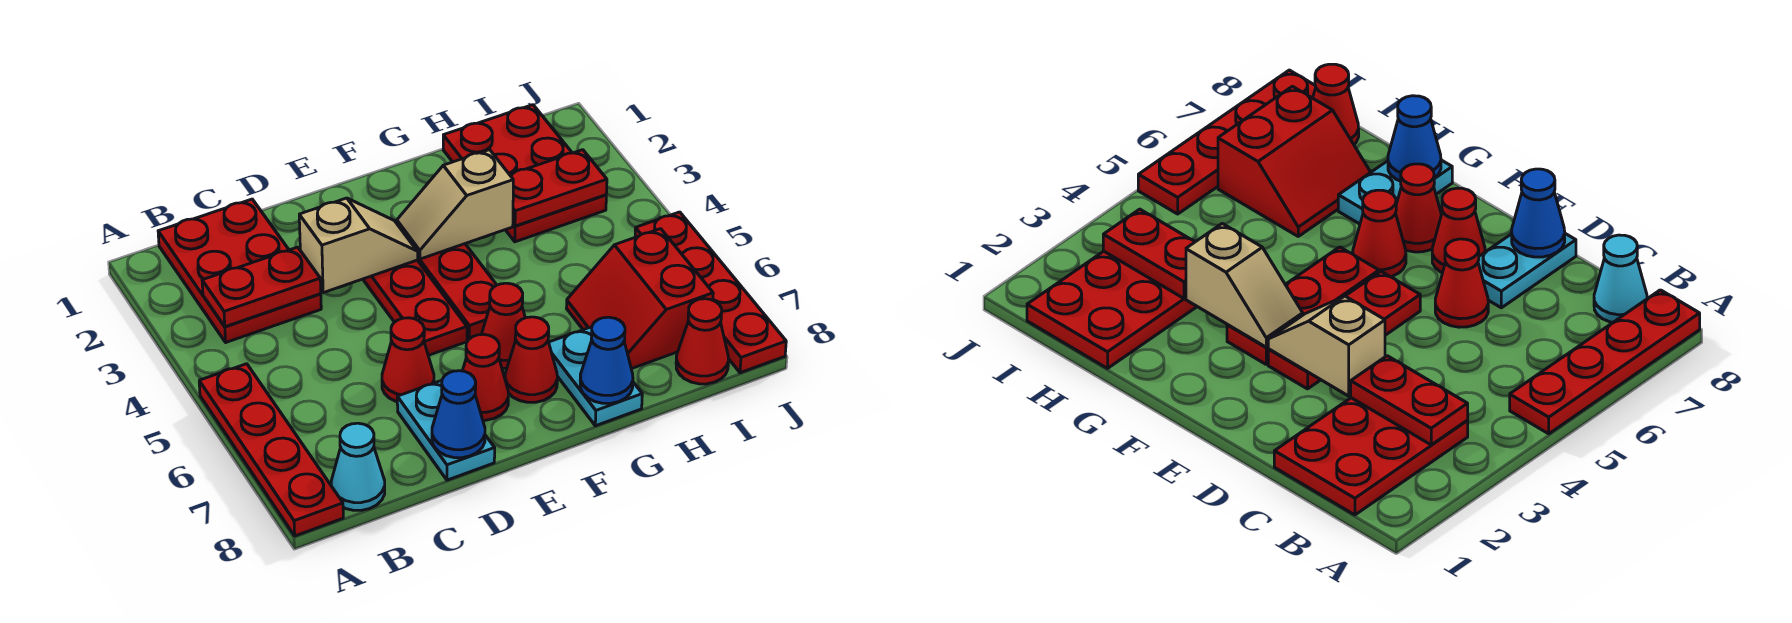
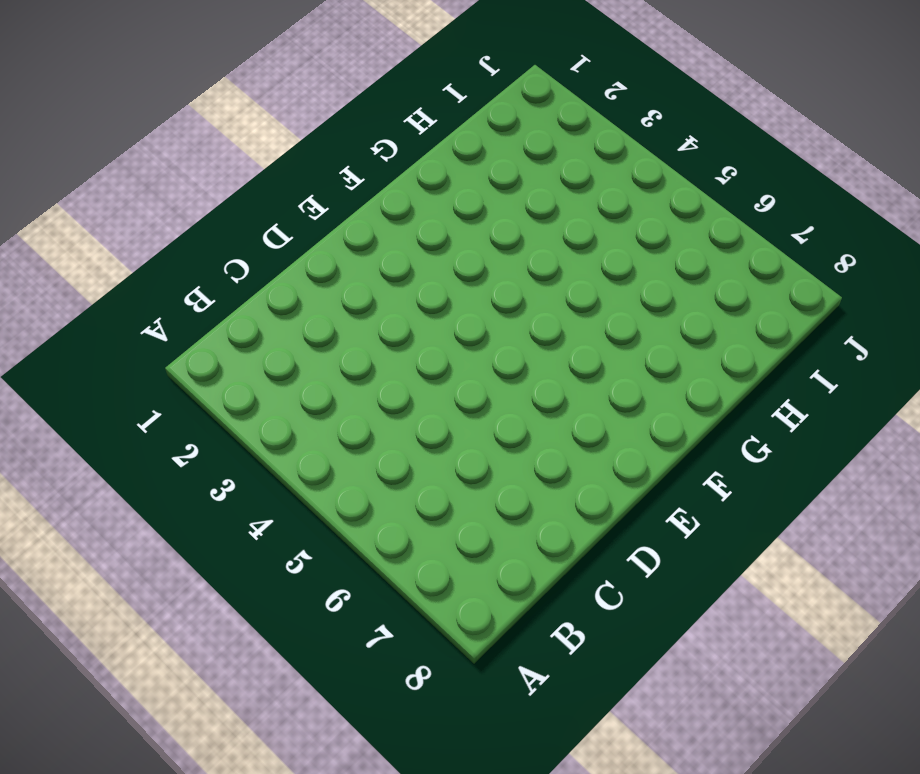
none -> red plate A5:A8 level 1
none -> red plate B1:C3 level 1
none -> cyan cone B8 level 1

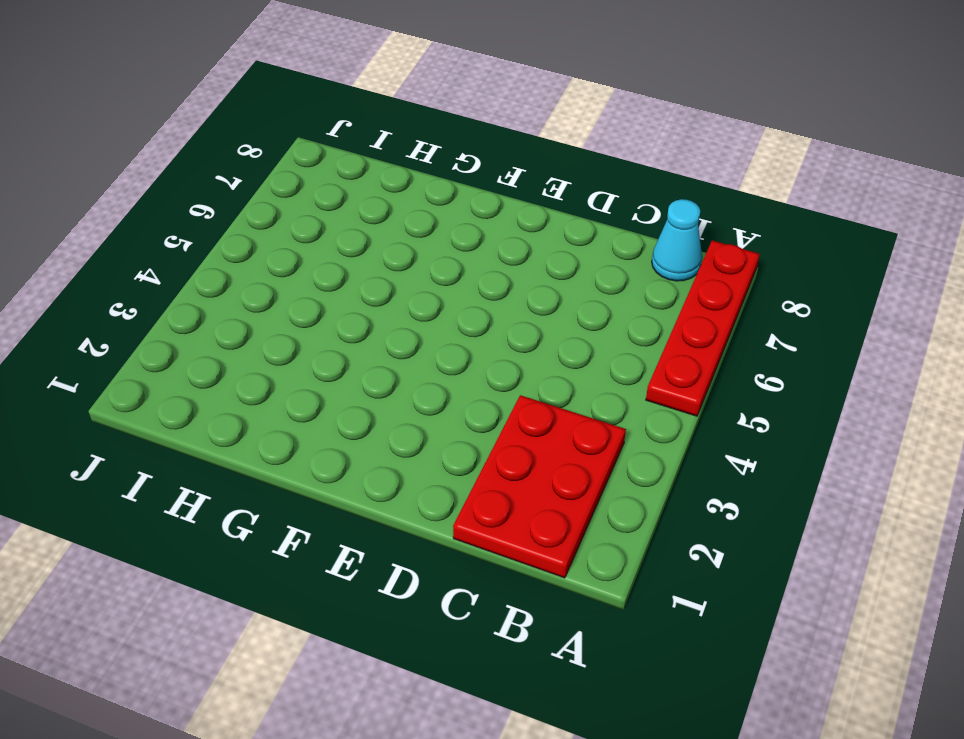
none -> red cone D6 level 1
none -> cyan plate D7:D8 level 1
none -> red plate E3:E5 level 1

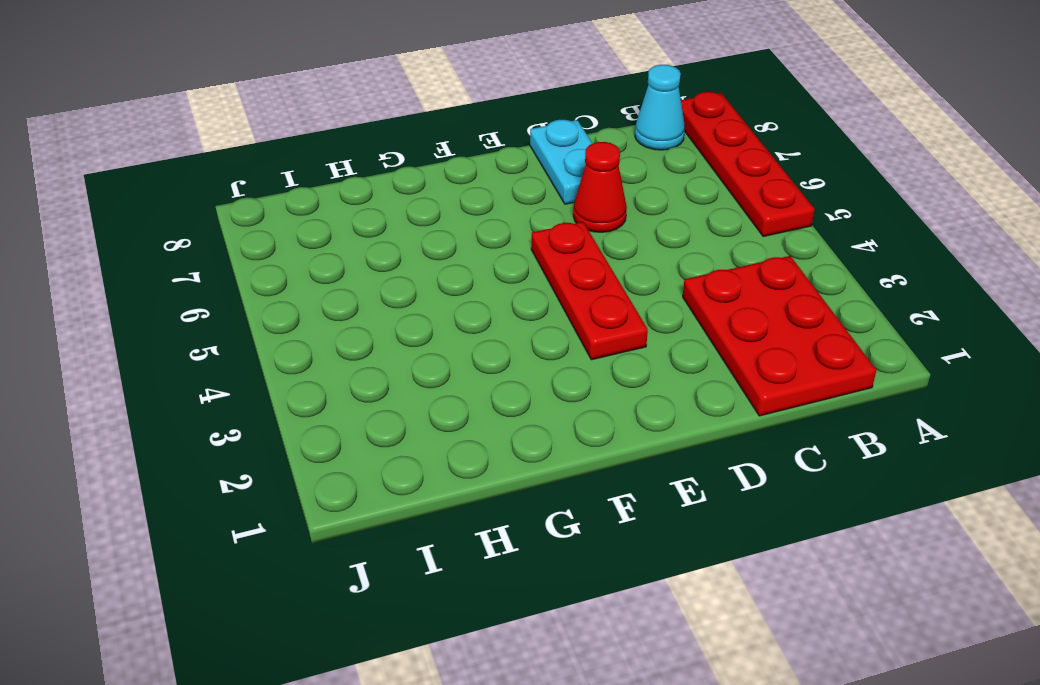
none -> red cone E7 level 1
none -> red plate F3:F5 level 1
none -> red cone F6 level 1

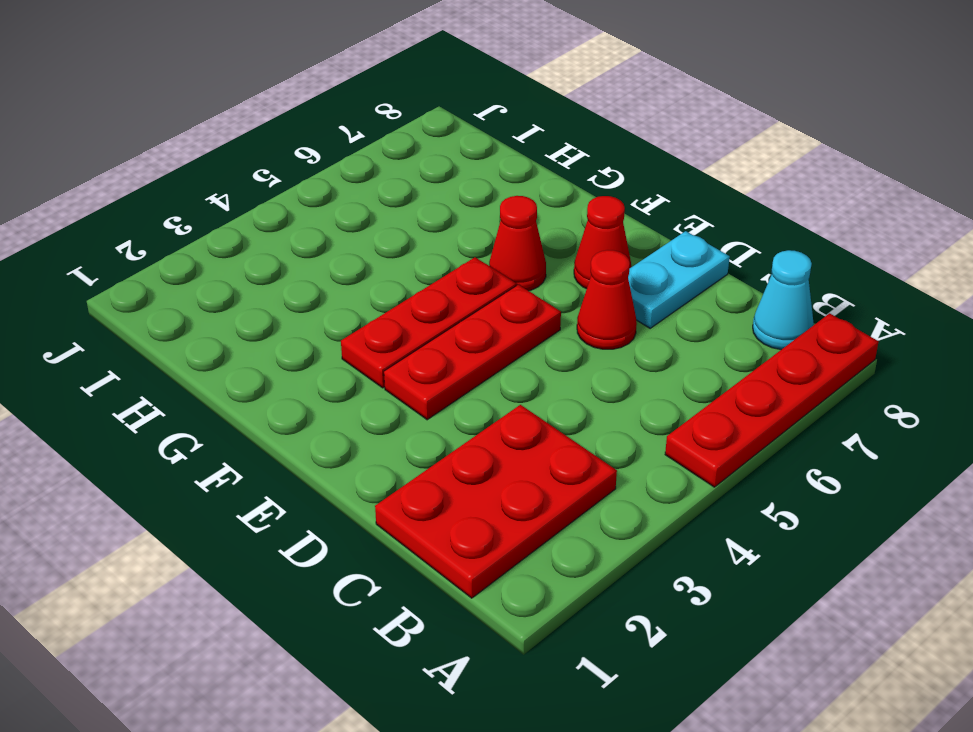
none -> red cone F7 level 1
none -> cyan plate G7:G8 level 1
none -> red plate H1:I3 level 1

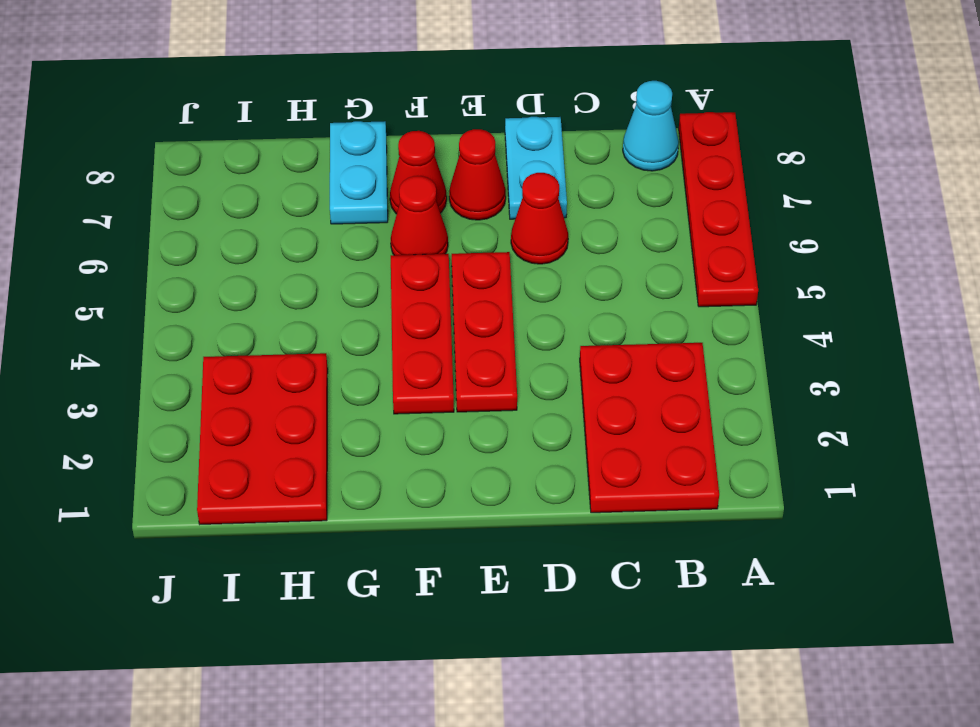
none -> red slope H6:I7 level 1 top I
none -> red cone I8 level 1
none -> red plate J5:J8 level 1

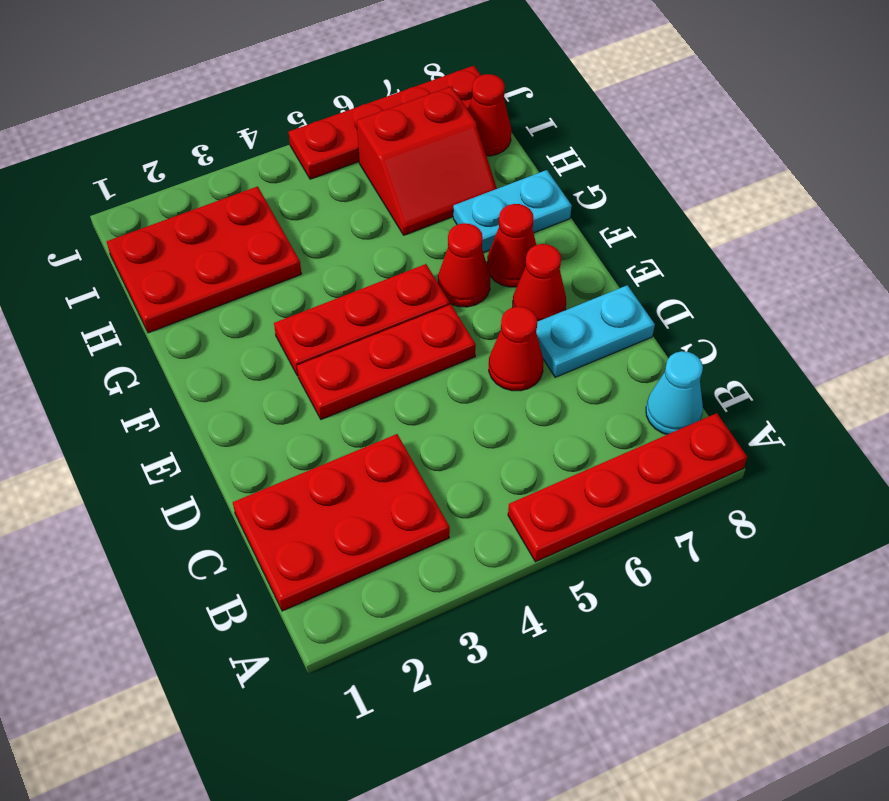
none -> red plate B3:C3 level 2
none -> tan slope D3:E3 level 2 top D
none -> blue cone D8 level 2

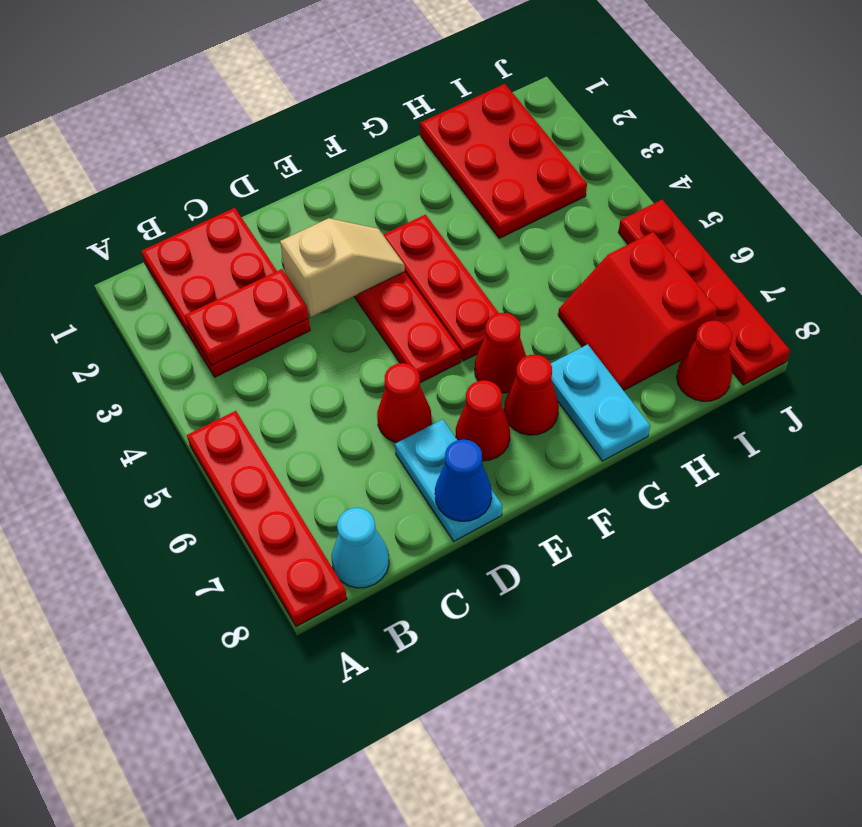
none -> tan slope F3:G3 level 2 top G
none -> blue cone G8 level 2
none -> red plate H3:I3 level 2

